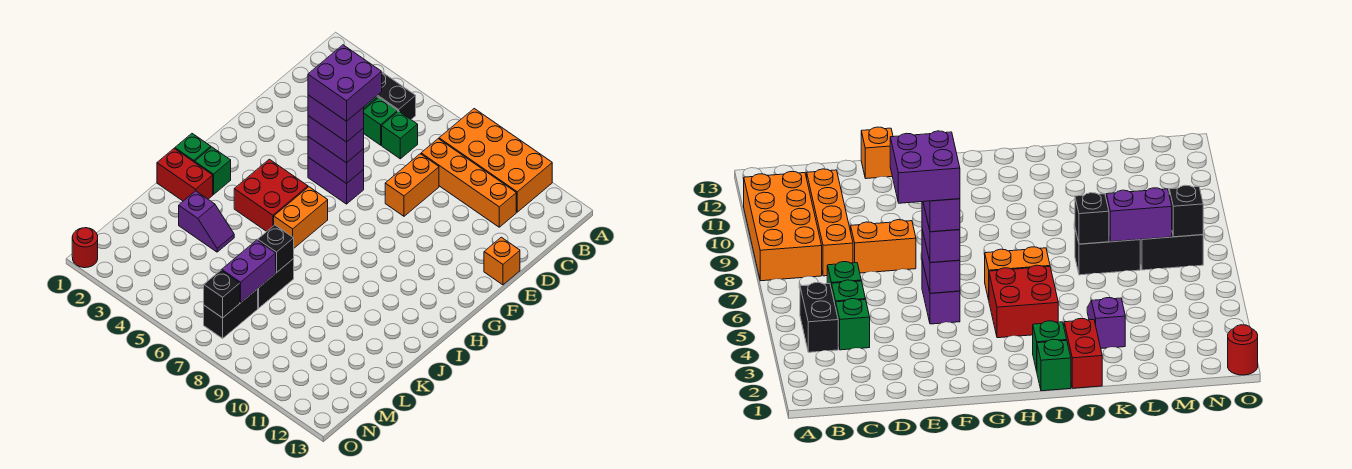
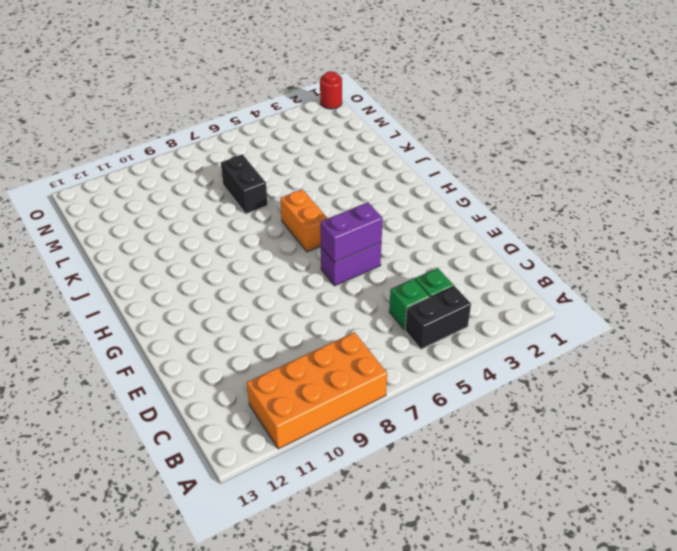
none -> green brick C6 level 1
none -> orange brick C8:C11 level 1
none -> orange brick D8:E8 level 1

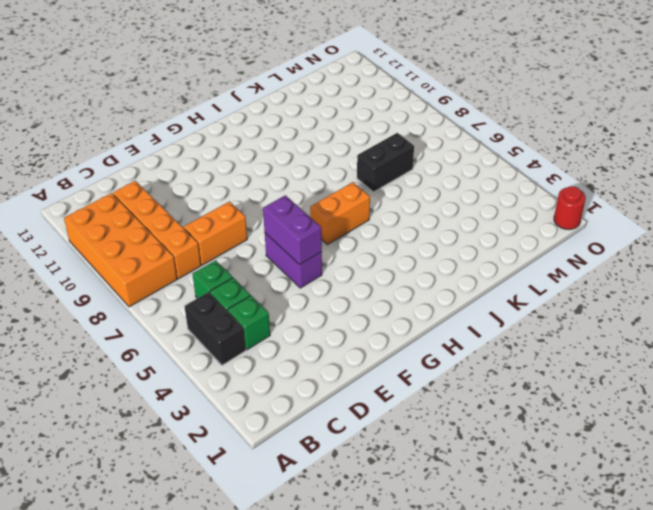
none -> orange brick E13 level 1
none -> red brick H4:I5 level 1
none -> green brick I1 level 1

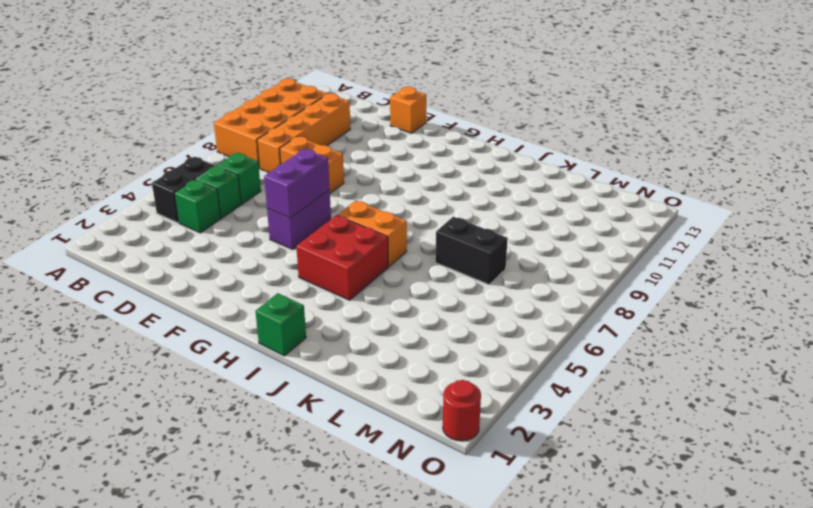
none -> green brick I2 level 1
none -> red brick J1:J2 level 1
none -> purple slope K3:K4 level 1 top 3

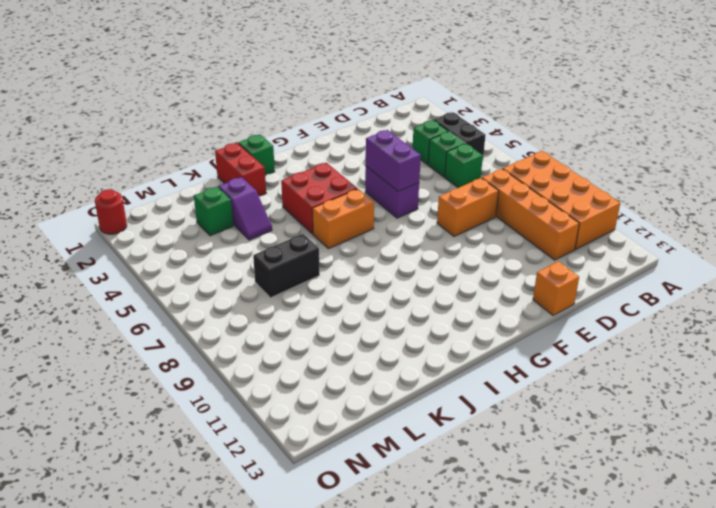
green brick L3 level 1 -> green brick I2 level 1
none -> black brick M7:N7 level 1
none -> black brick K7 level 2
none -> purple brick L7:M7 level 2

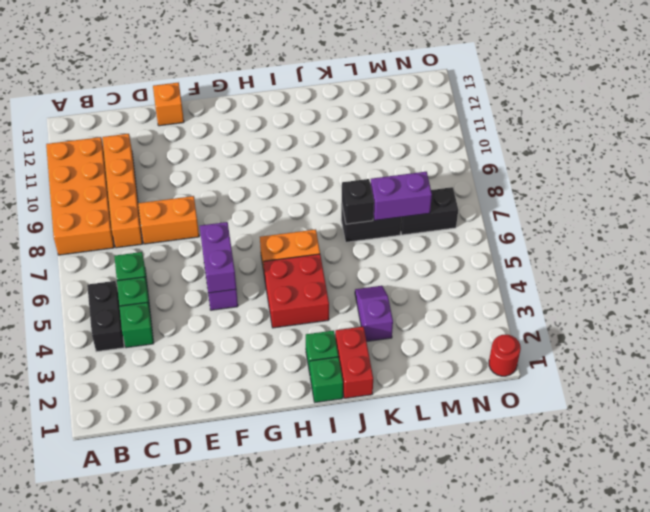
none -> black brick N7 level 2
none -> purple brick F5:F6 level 3
none -> purple brick F5:F6 level 4

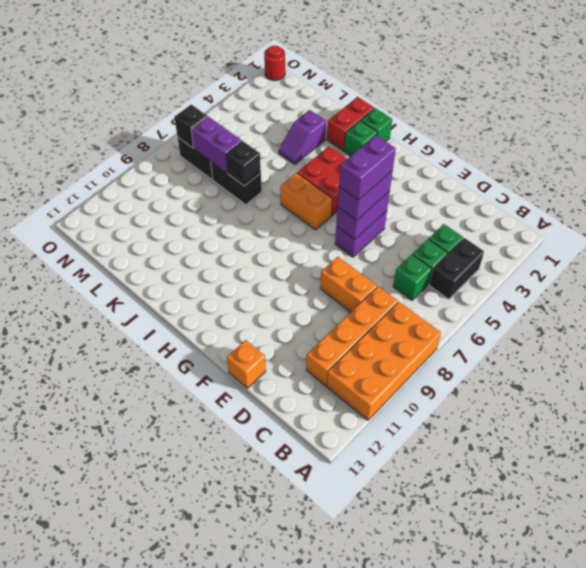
none -> purple brick E5:F6 level 5

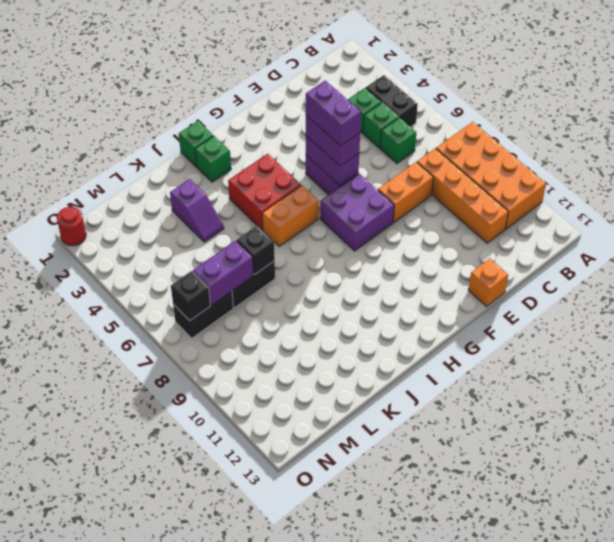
purple brick F7:G8 level 1 -> purple brick E5:F6 level 5
none -> red brick J1:J2 level 1

